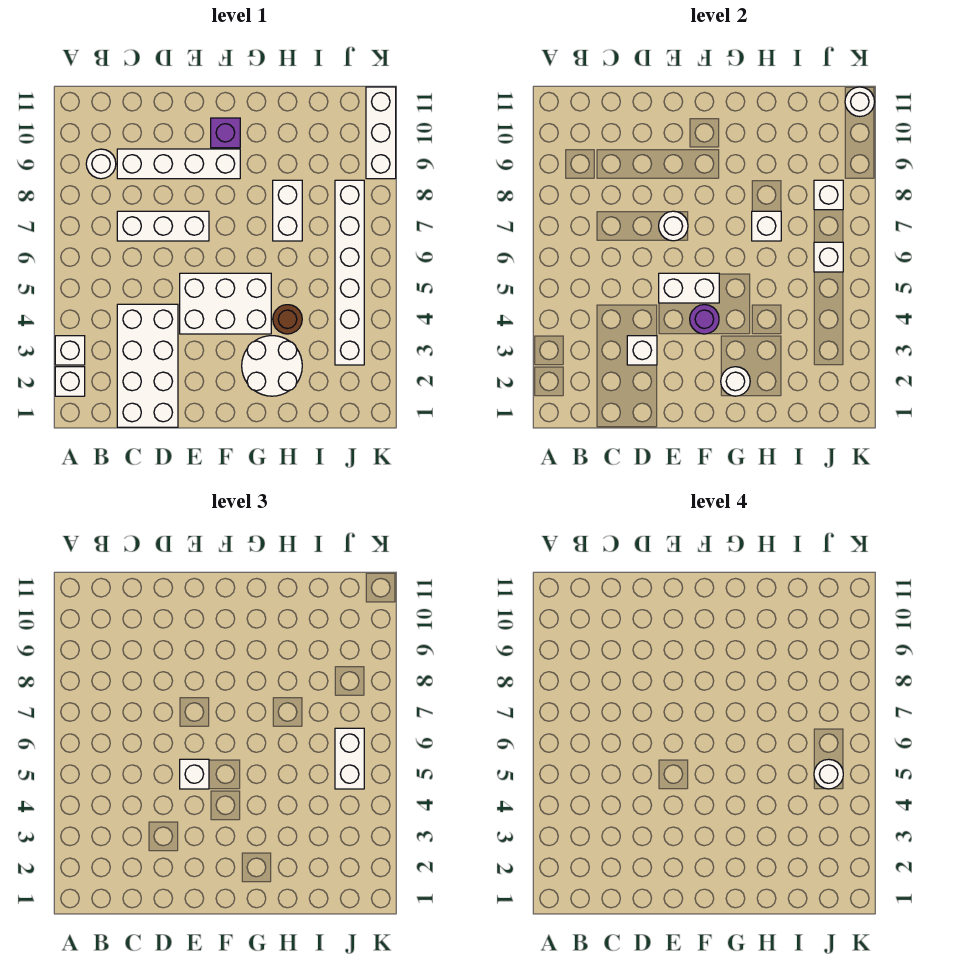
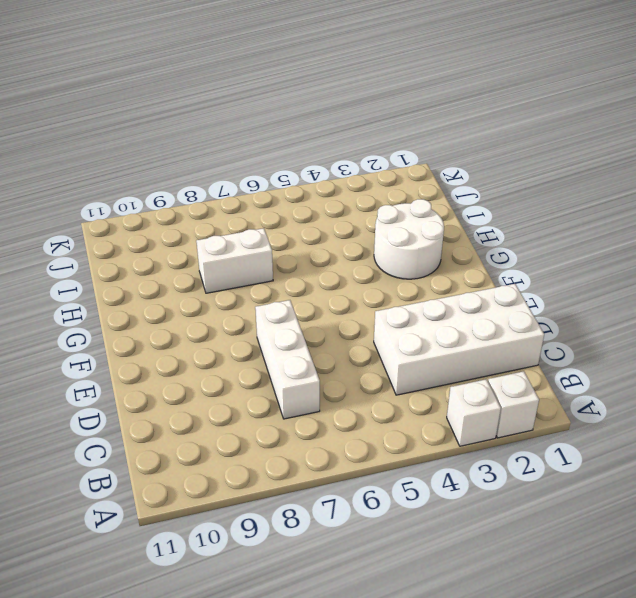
none -> white round brick B9 level 1
none -> white brick C9:F9 level 1
none -> white brick E4:G5 level 1

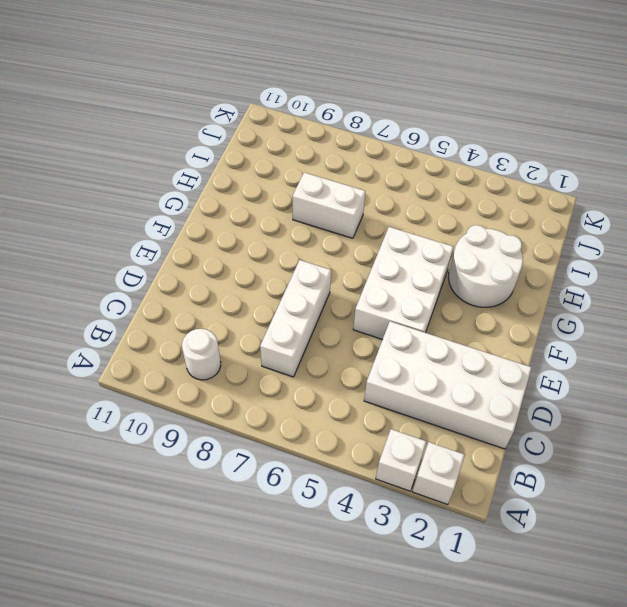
none -> white brick C9:F9 level 1
none -> purple brick F10 level 1
none -> brown round brick H4 level 1

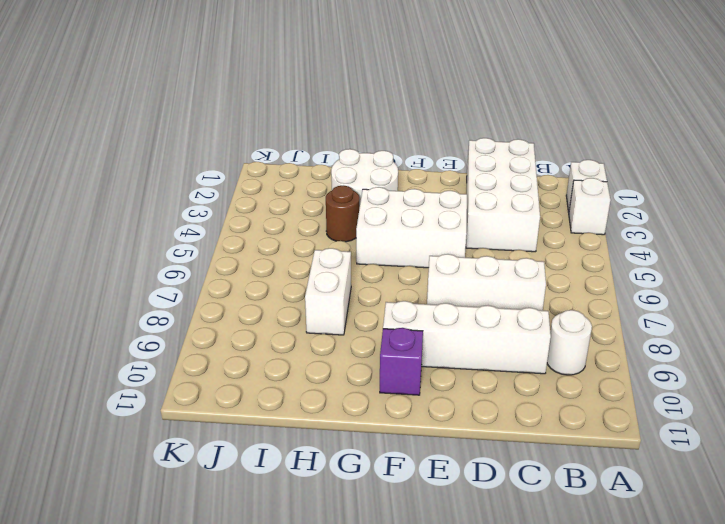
none -> white brick J3:J8 level 1
none -> white brick K9:K11 level 1
none -> white brick D3 level 2

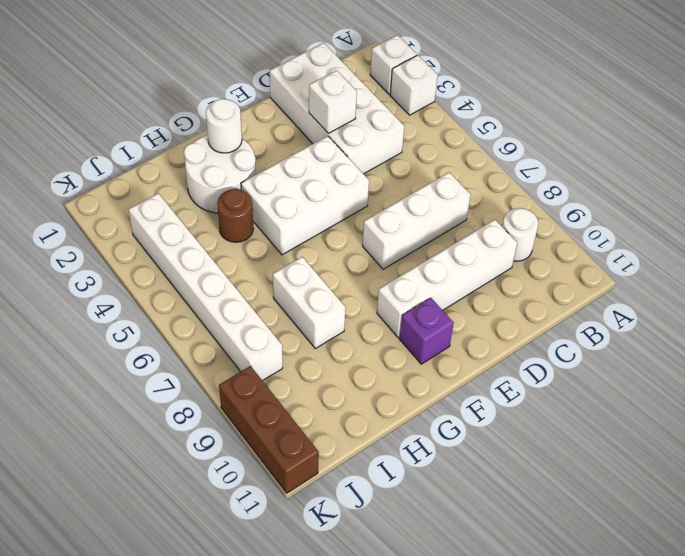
brown brick K9:K11 level 1 -> white brick K9:K11 level 1
none -> white brick E5:F5 level 2
none -> white round brick E7 level 2
none -> purple round brick F4 level 2

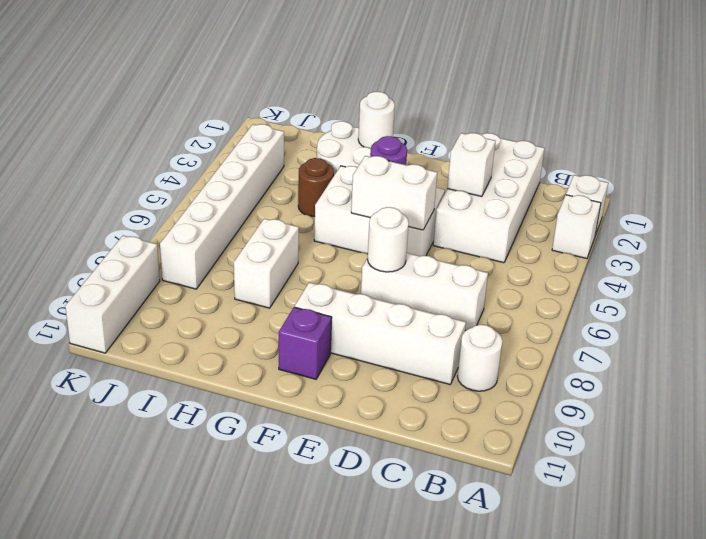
none -> white brick H7 level 2
none -> white brick J6 level 2
none -> white brick J8 level 2

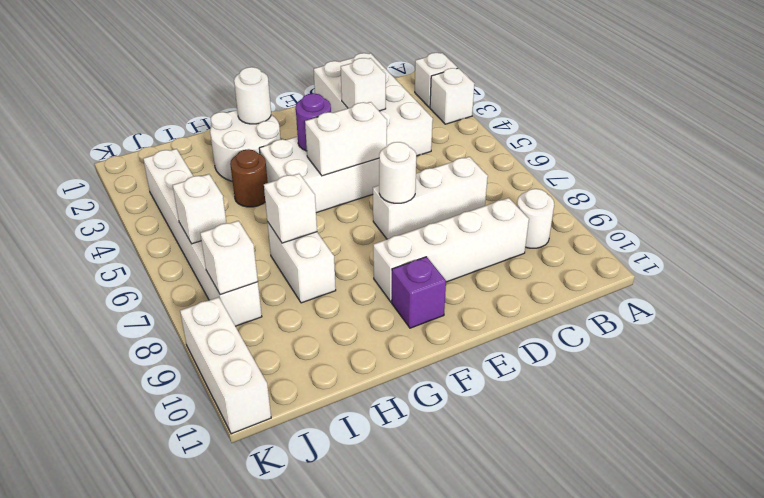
none -> white round brick K11 level 2
none -> white brick E5 level 3
none -> white brick J5:J6 level 3

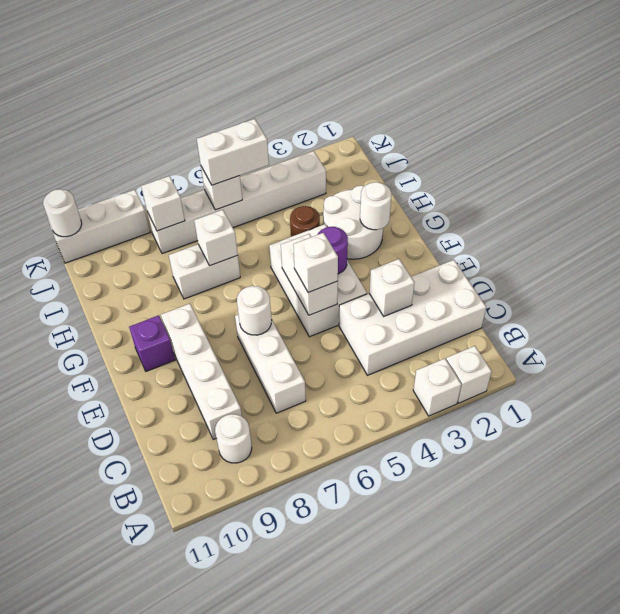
none -> white round brick J5 level 4

